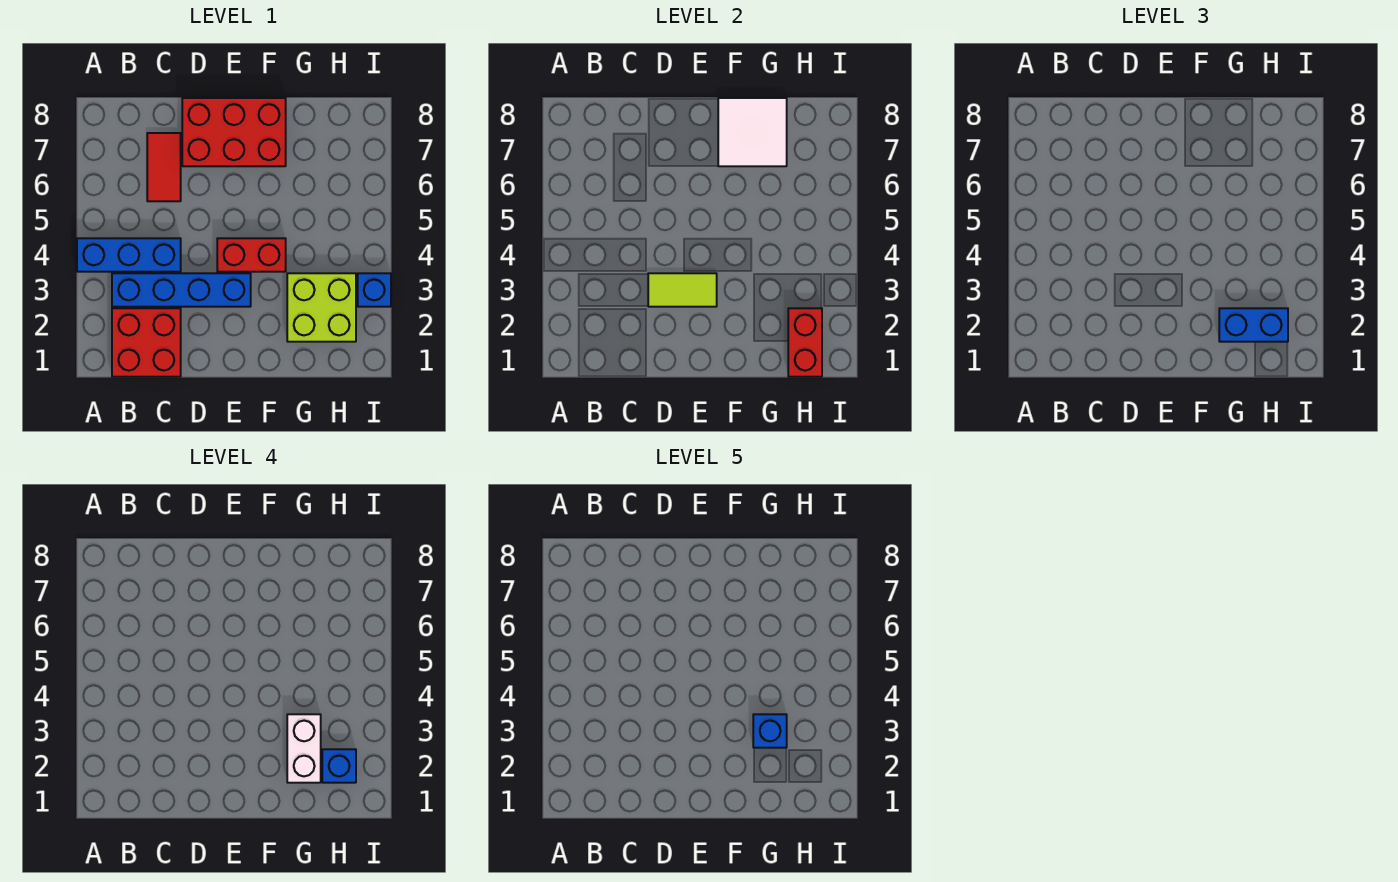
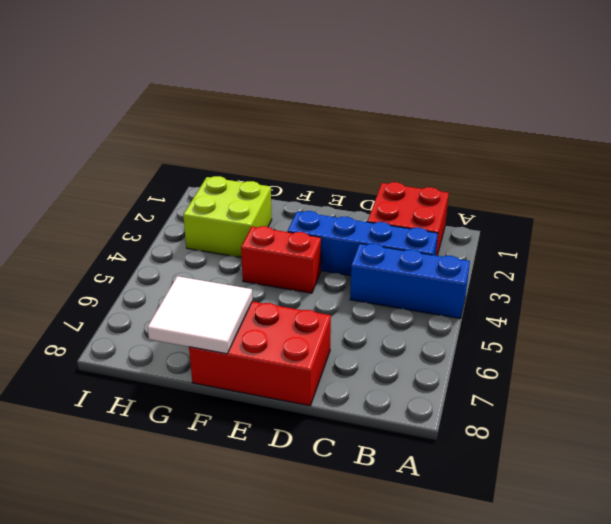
none -> red tile C6:C7 level 1
none -> blue brick I3 level 1
none -> lime tile D3:E3 level 2

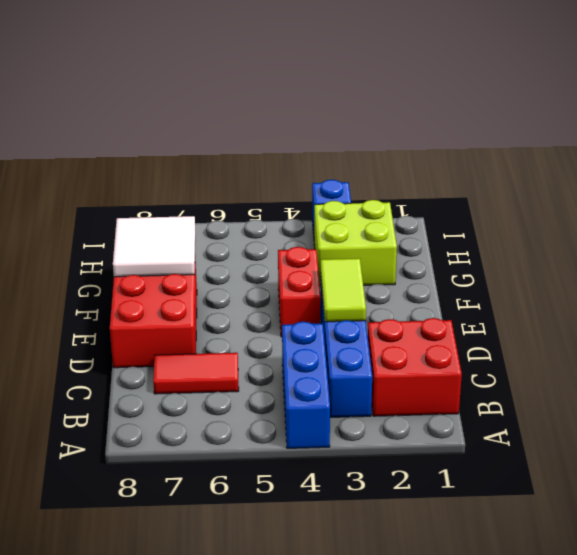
none -> red brick H1:H2 level 2
none -> blue brick G2:H2 level 3
none -> white brick G2:G3 level 4

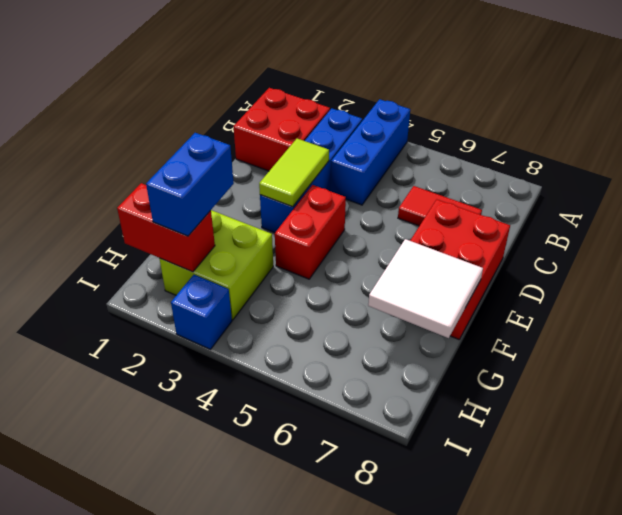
none -> white brick G2:G3 level 4
none -> blue brick H2 level 4
none -> blue brick G3 level 5

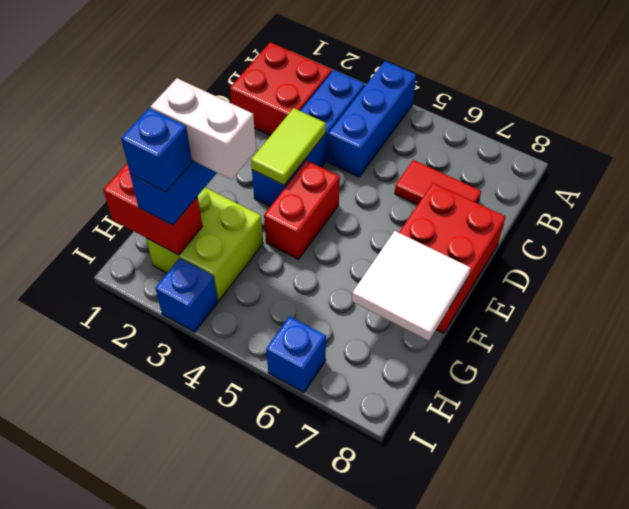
blue brick I6 level 1 -> blue brick G3 level 5

